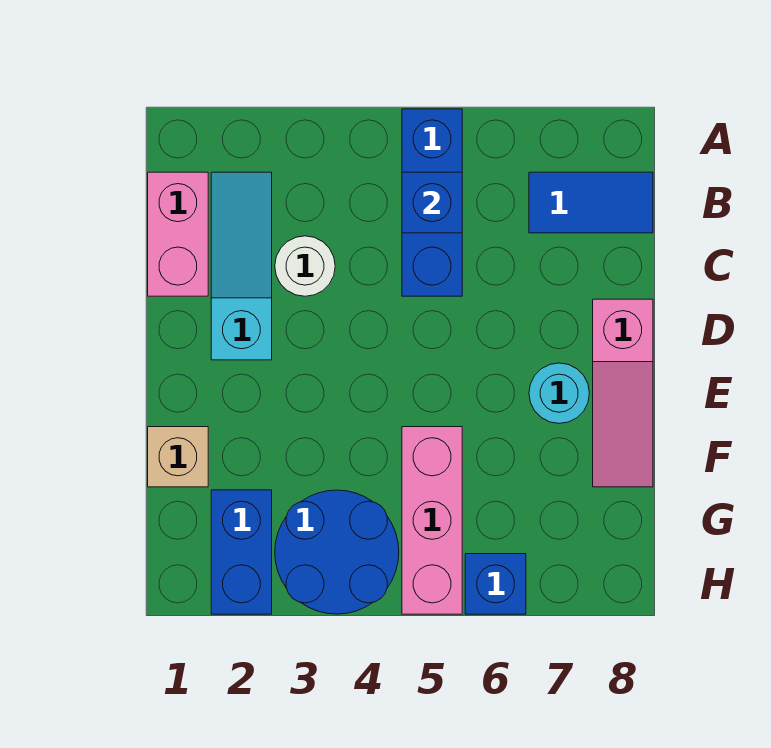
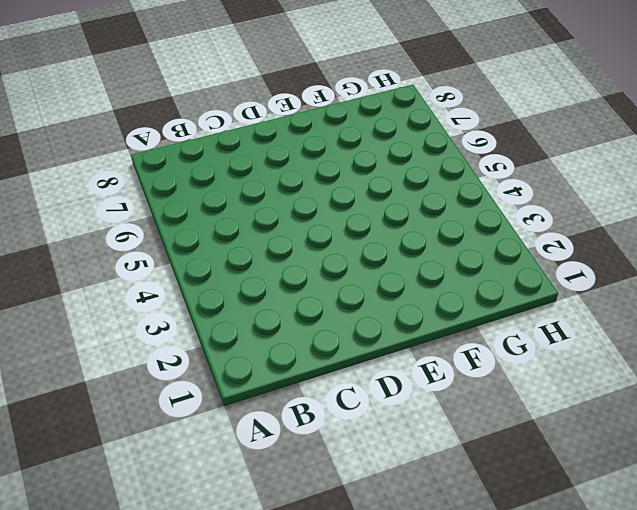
none -> blue brick A5:C5 level 1
none -> pink brick B1:C1 level 1
none -> cyan slope B2:D2 level 1 top D

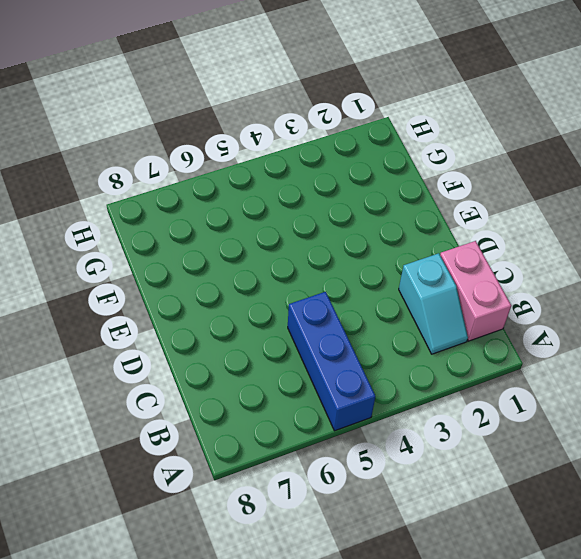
cyan slope B2:C2 level 1 top C -> cyan slope B2:D2 level 1 top D
none -> blue tile B7:B8 level 1
none -> white round brick C3 level 1
none -> pink slope D8:F8 level 1 top D

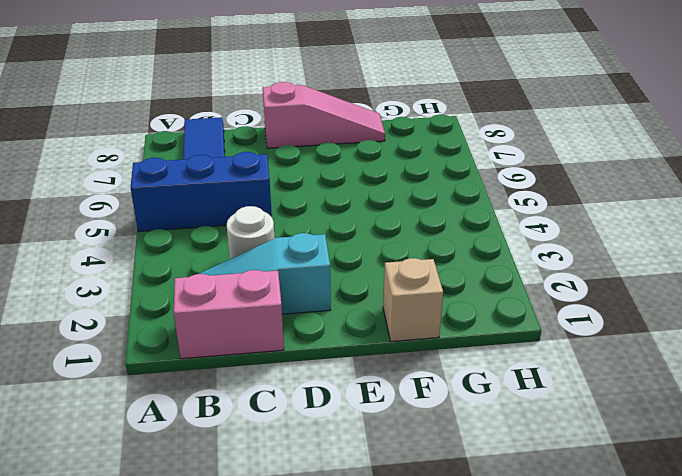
none -> cyan round brick E7 level 1
none -> pink brick F5:H5 level 1
none -> blue brick G2:H2 level 1

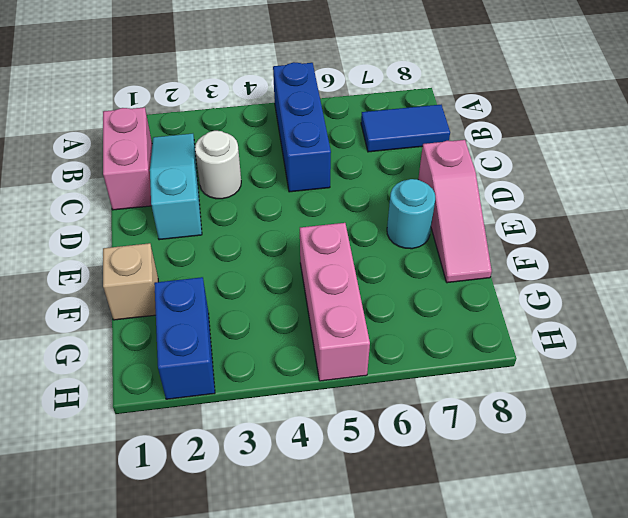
none -> blue round brick G3:H4 level 1
none -> blue brick H6 level 1
none -> blue brick B5 level 2

